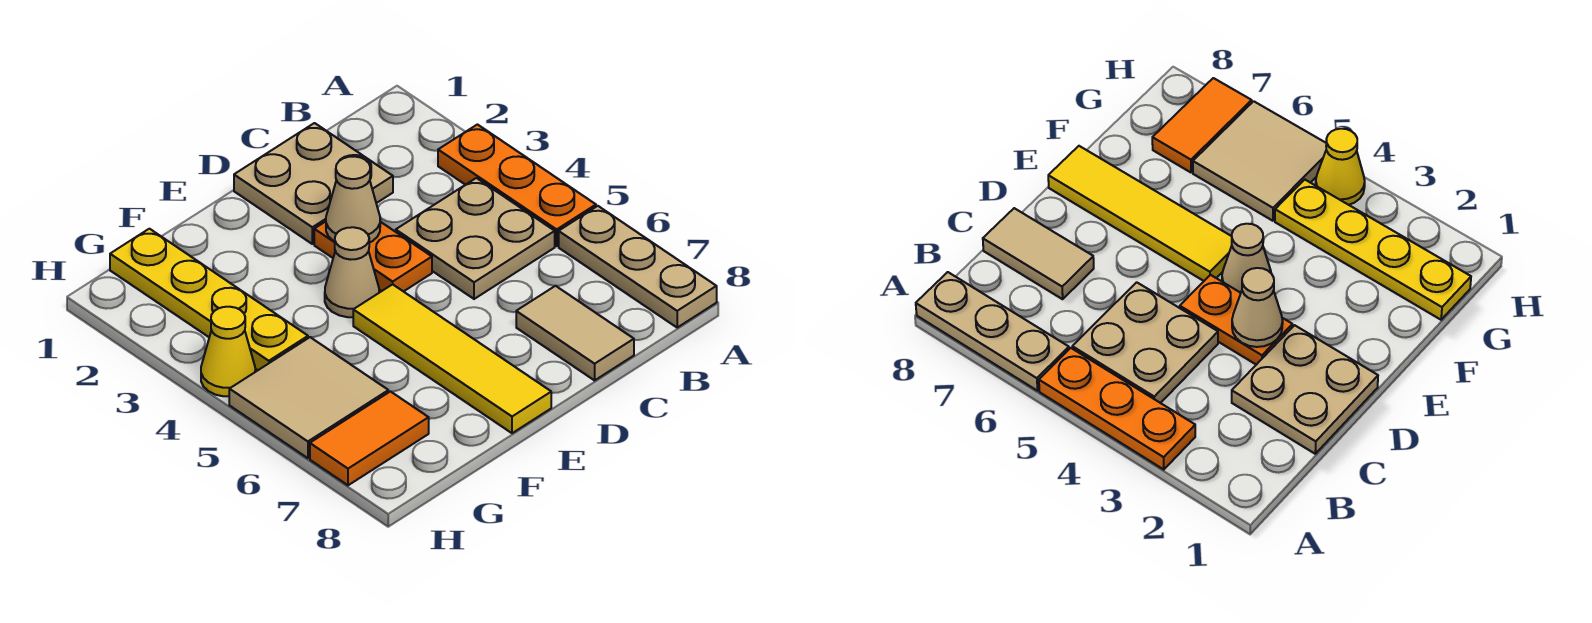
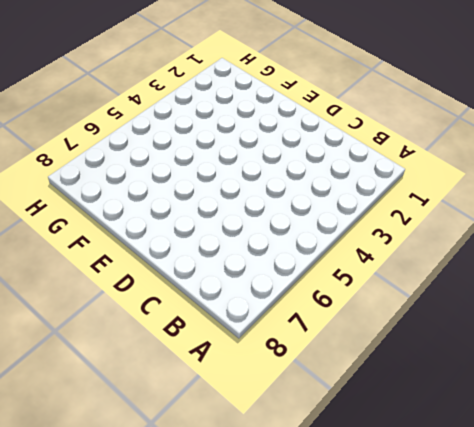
none -> orange plate A3:A5 level 1
none -> tan plate A6:A8 level 1
none -> tan plate B4:C5 level 1

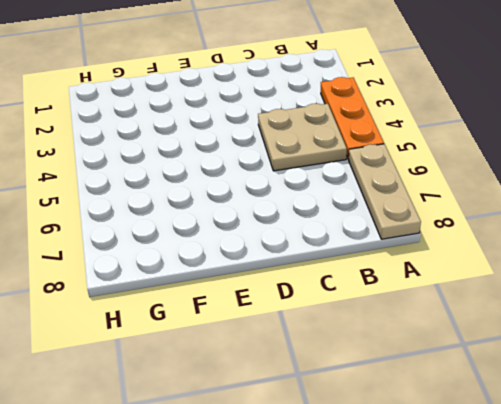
none -> tan plate C1:D2 level 1
none -> tan tile C7:C8 level 1
none -> orange plate D3:D4 level 1

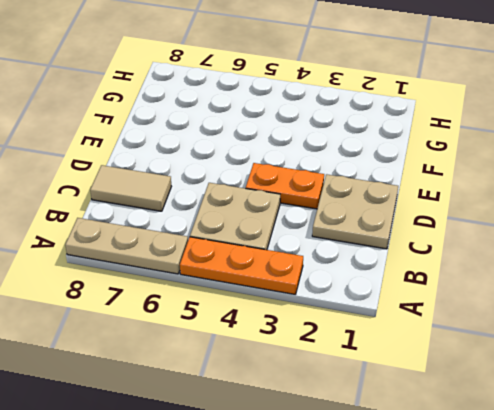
none -> tan cone E4 level 1
none -> yellow tile E5:E8 level 1
none -> yellow plate G1:G4 level 1

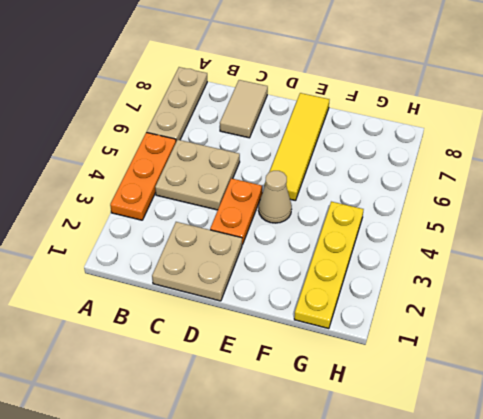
none -> tan tile G5:H6 level 1
none -> orange tile G7:H7 level 1
none -> yellow cone H4 level 1

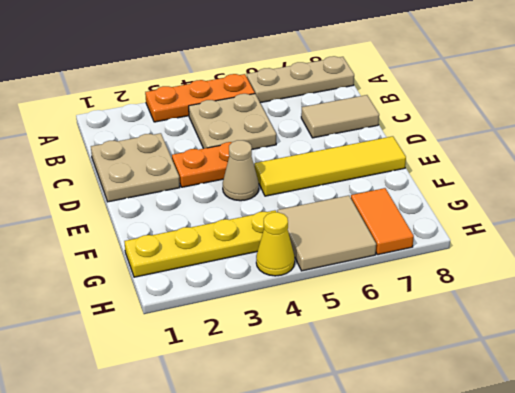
none -> tan cone D3 level 2

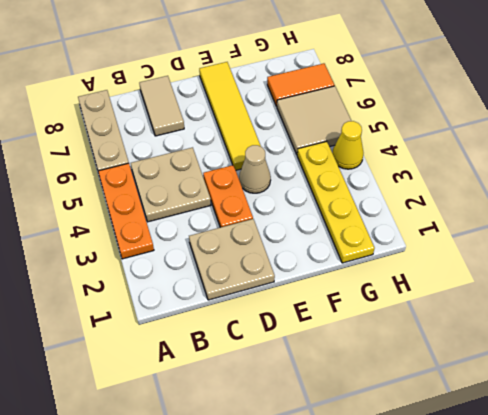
none -> tan cone D3 level 2

